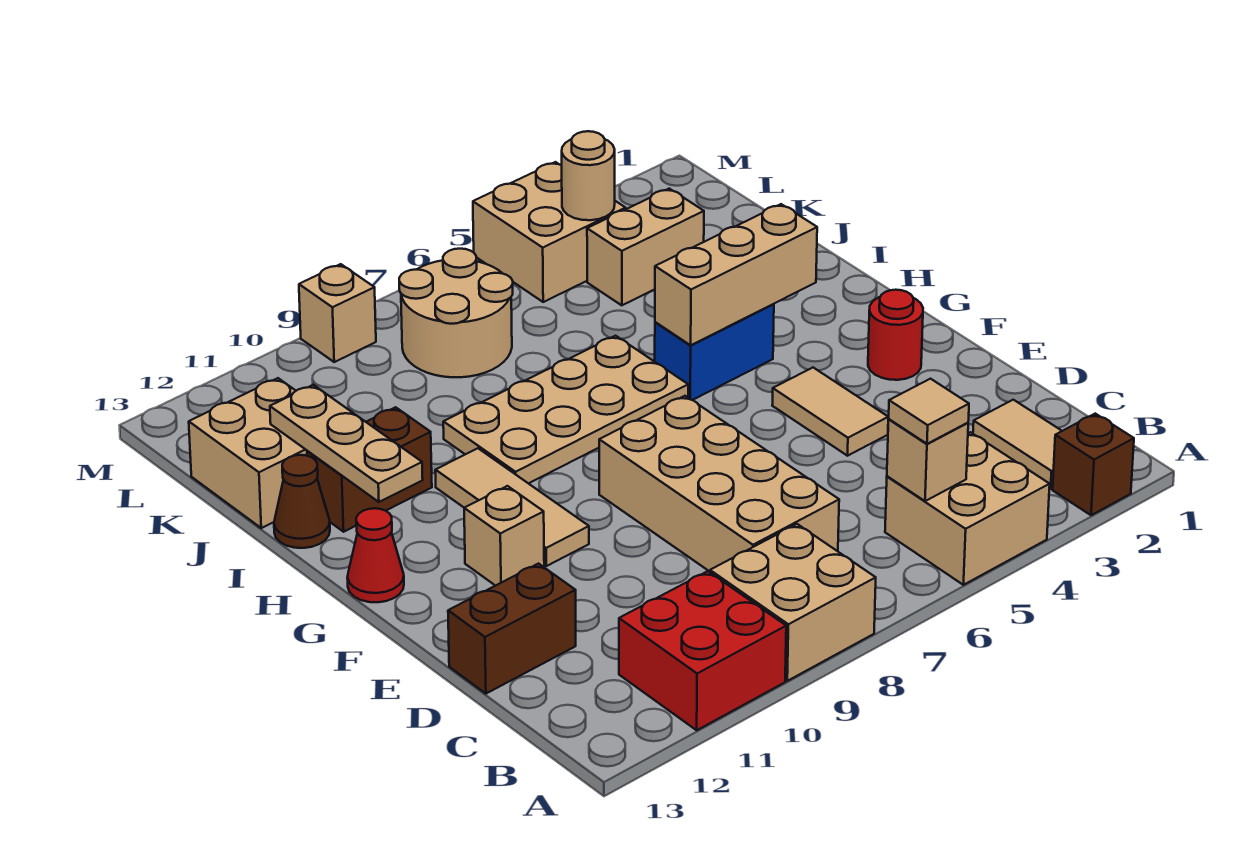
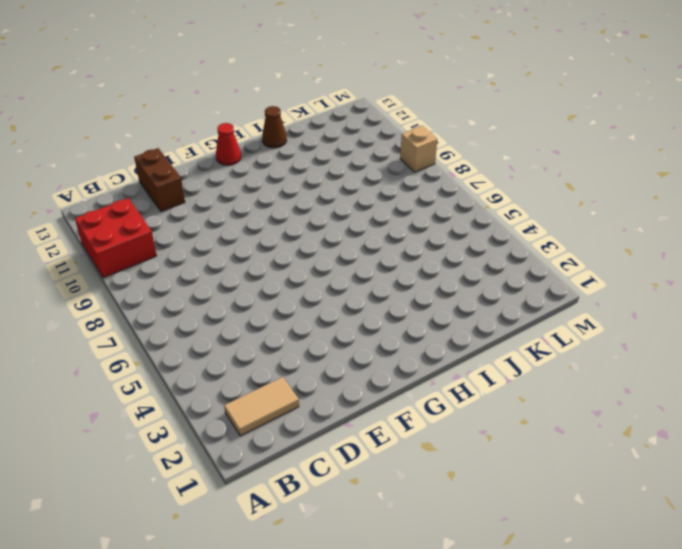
none -> brown brick A2 level 1
none -> tan brick A4:B5 level 1
none -> tan brick A8:B9 level 1

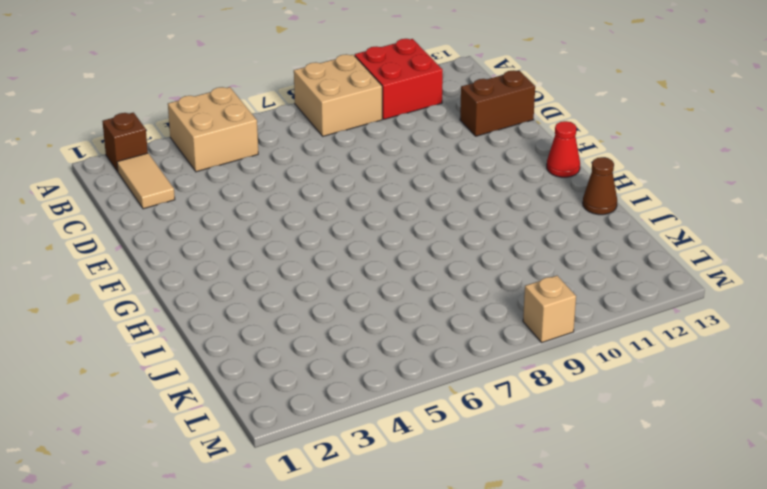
none -> tan brick C7:F8 level 1
none -> tan tile E4:F4 level 1
none -> red round brick F2 level 1

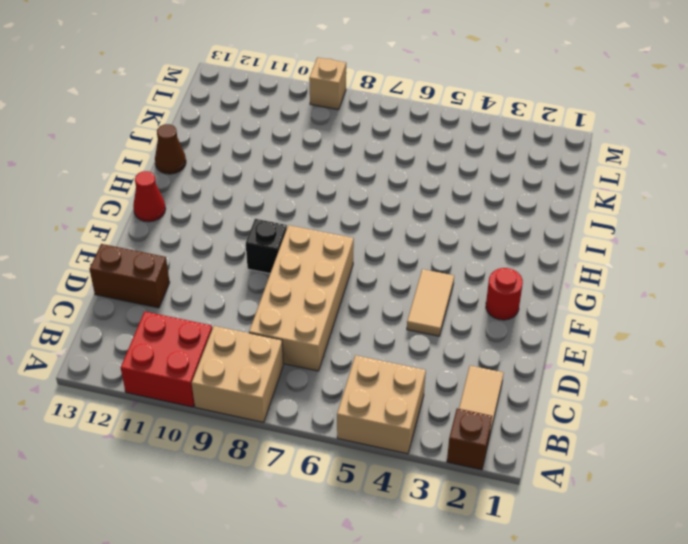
black brick F9 level 1 -> none
none -> tan tile F10:H10 level 1
none -> tan brick F11 level 1
none -> blue brick H4:H5 level 1

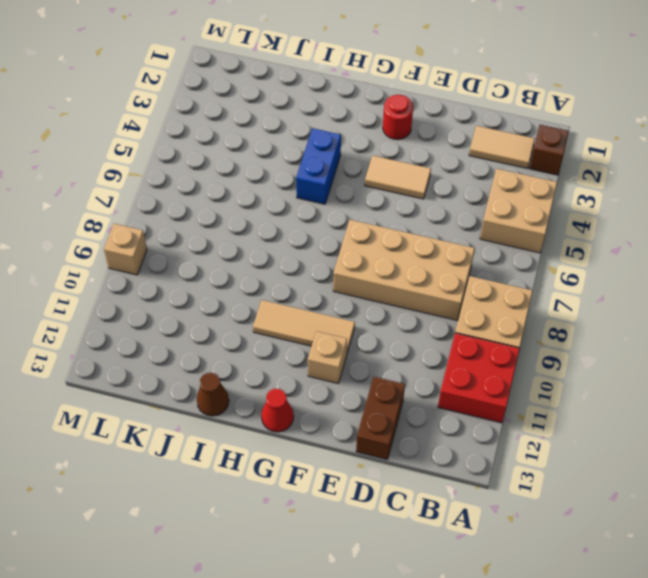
none -> tan plate H6:I9 level 1
none -> brown brick I11:I12 level 1
none -> tan brick J12:K13 level 1

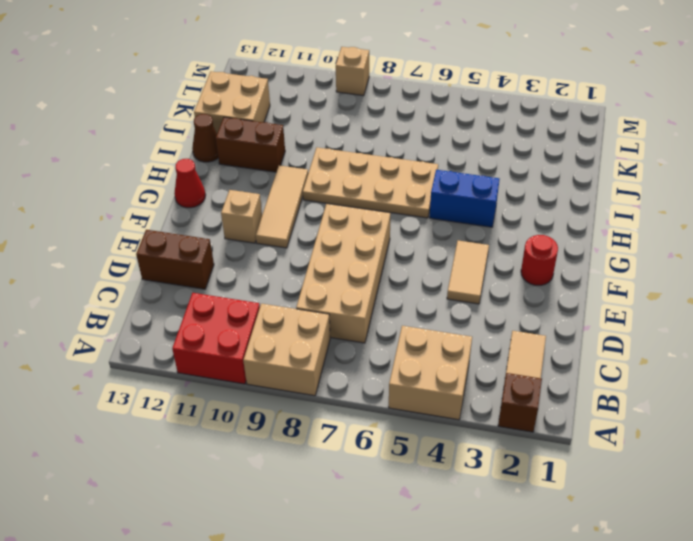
none -> tan brick K3:K4 level 1
none -> tan round brick K7:L8 level 1
none -> tan brick L4:M5 level 1

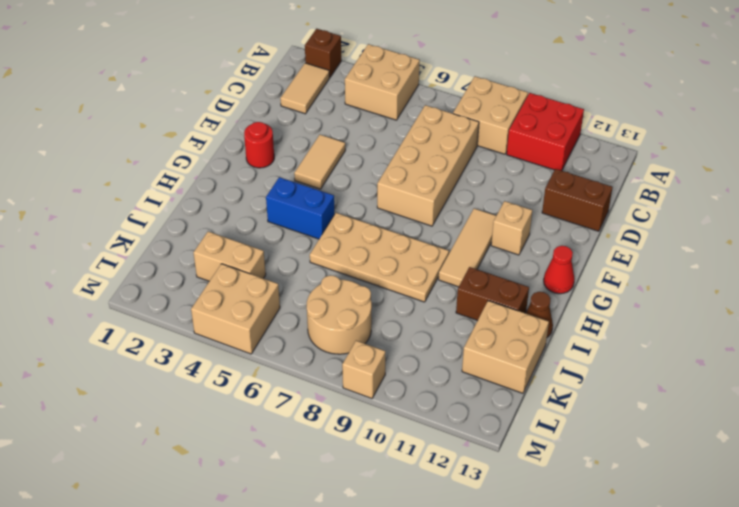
none -> tan brick B5 level 2
none -> tan brick H3:H5 level 2
none -> tan plate H12:J12 level 2

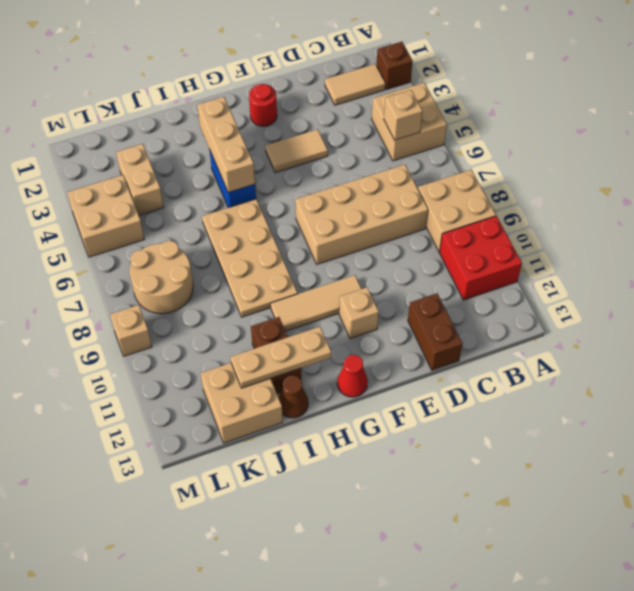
none -> tan round brick L4 level 2
none -> tan tile B5 level 3

